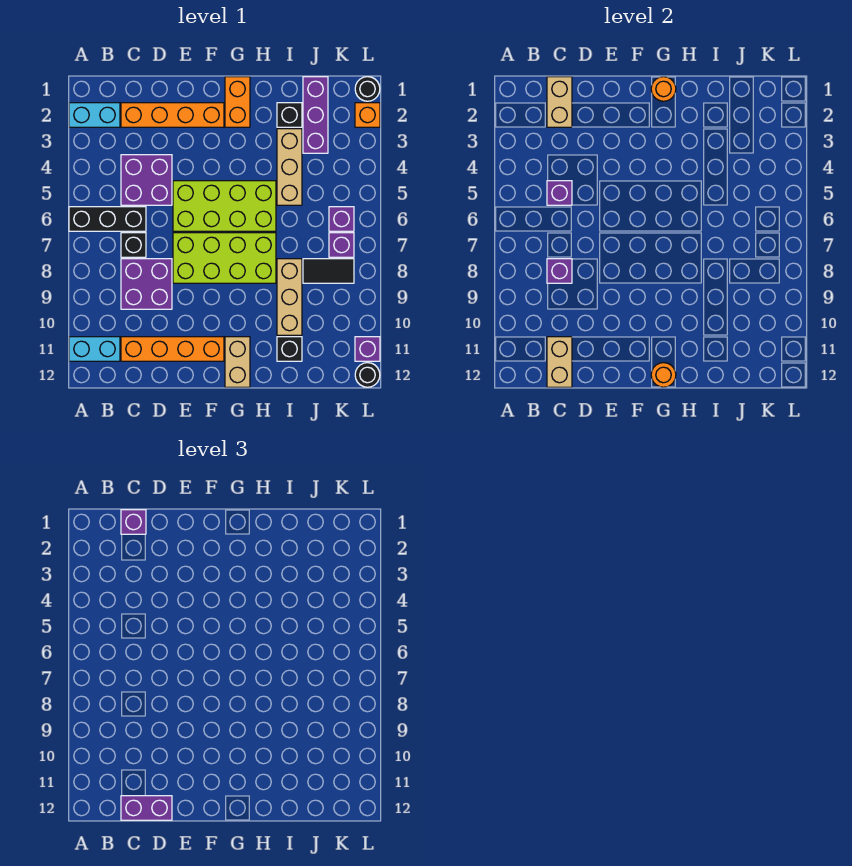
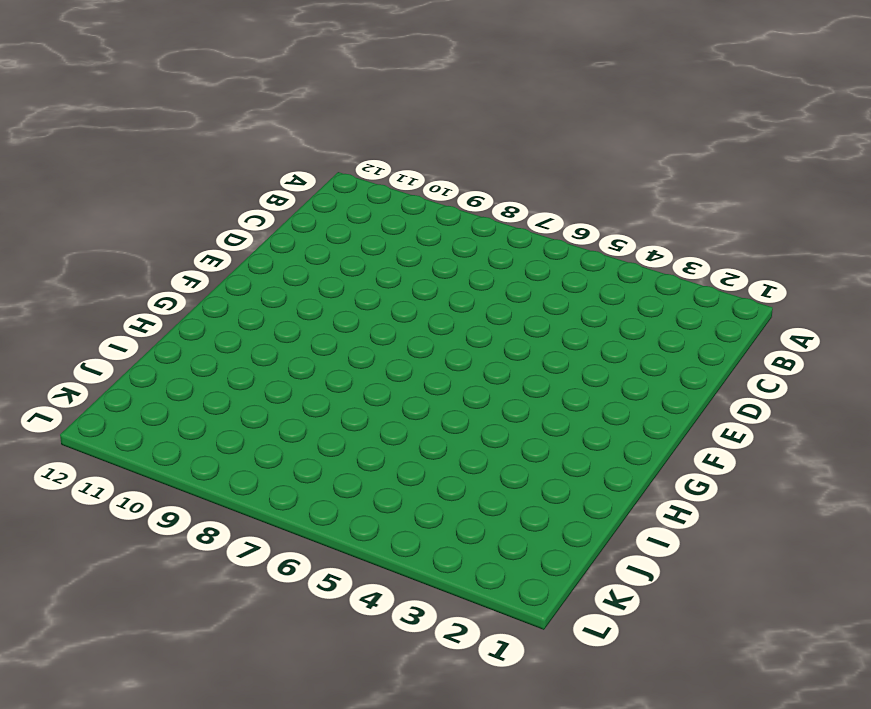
none -> cyan brick A2:B2 level 1
none -> black brick A6:C6 level 1
none -> cyan brick A11:B11 level 1
none -> orange brick C2:F2 level 1

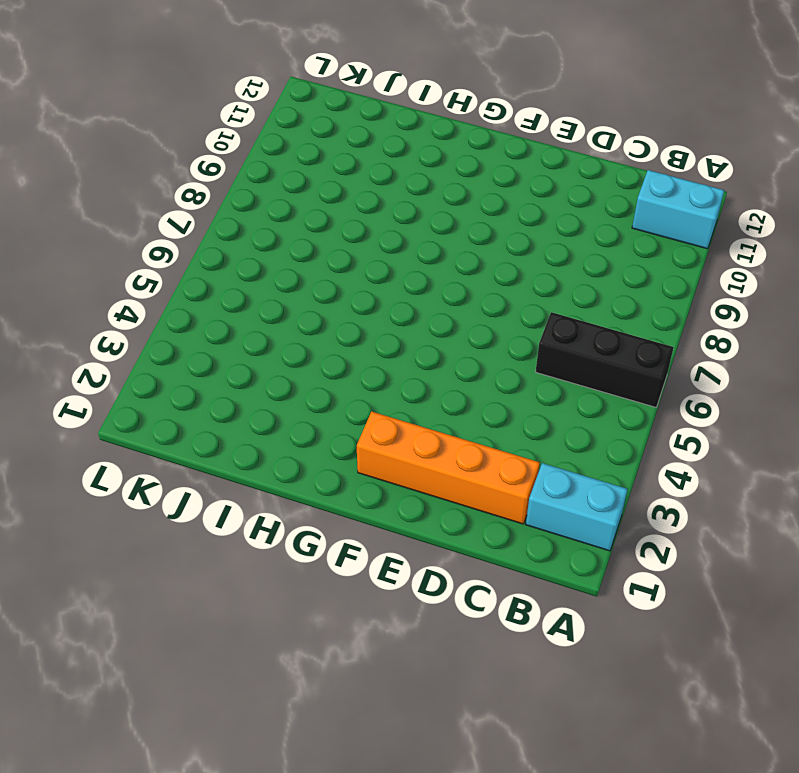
none -> purple brick C4:D5 level 1
none -> black brick C7 level 1
none -> purple brick C8:D9 level 1
none -> orange brick C11:F11 level 1

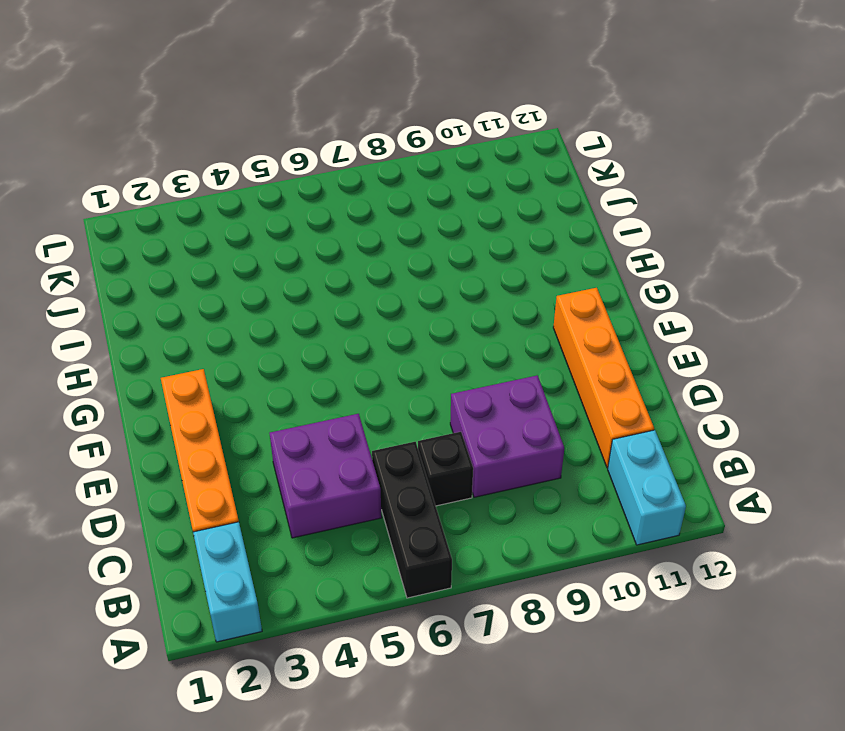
none -> lime brick E5:H6 level 1
none -> lime brick E7:H8 level 1
none -> orange brick G1:G2 level 1
none -> tan brick G11:G12 level 1

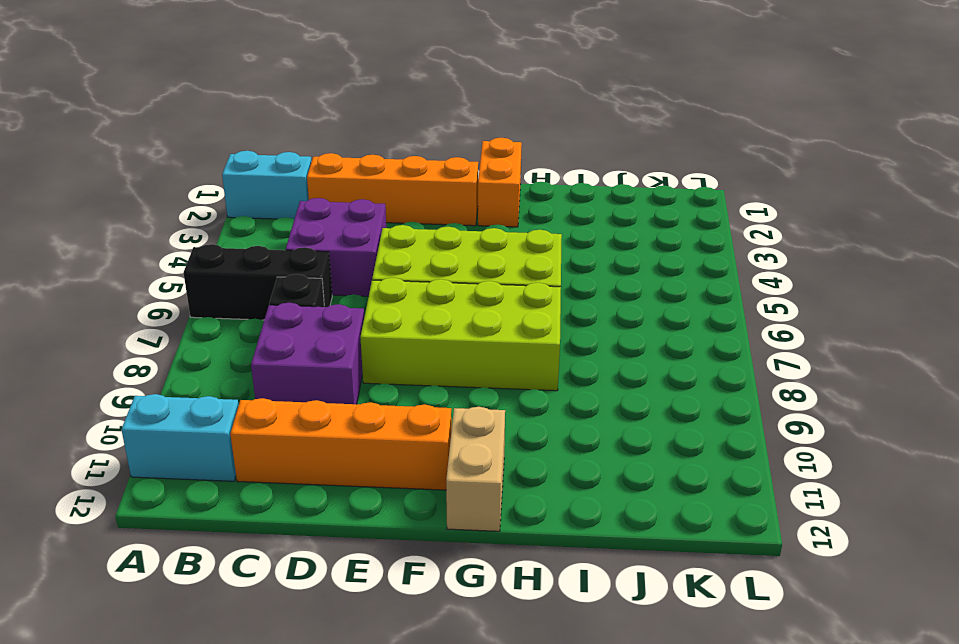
none -> black brick I2 level 1
none -> tan brick I3:I5 level 1
none -> tan brick I8:I10 level 1
none -> black brick I11 level 1

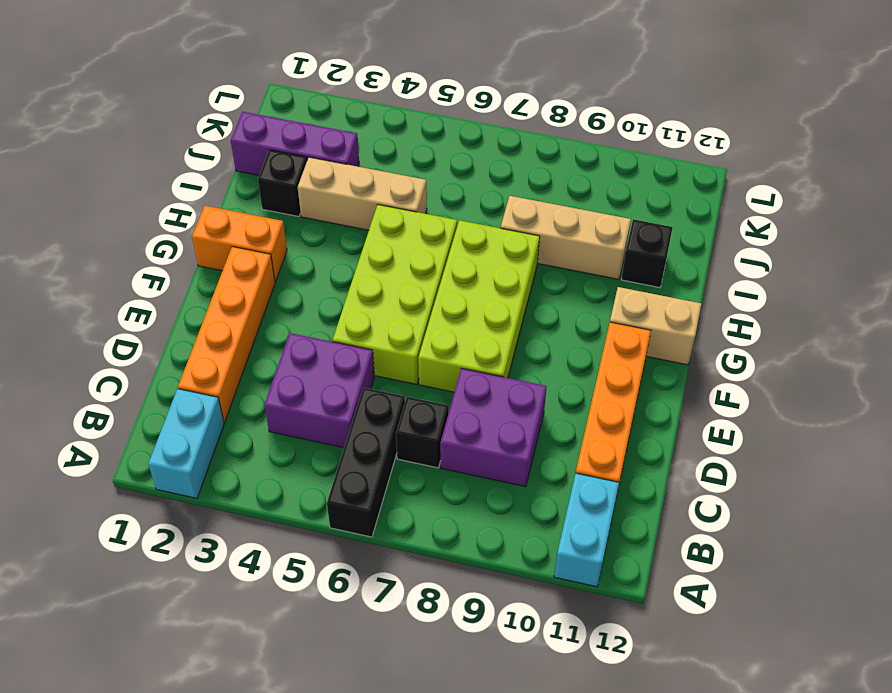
none -> black tile J8:K8 level 1
none -> purple brick K6 level 1
none -> purple brick K7 level 1
none -> black round brick L1 level 1

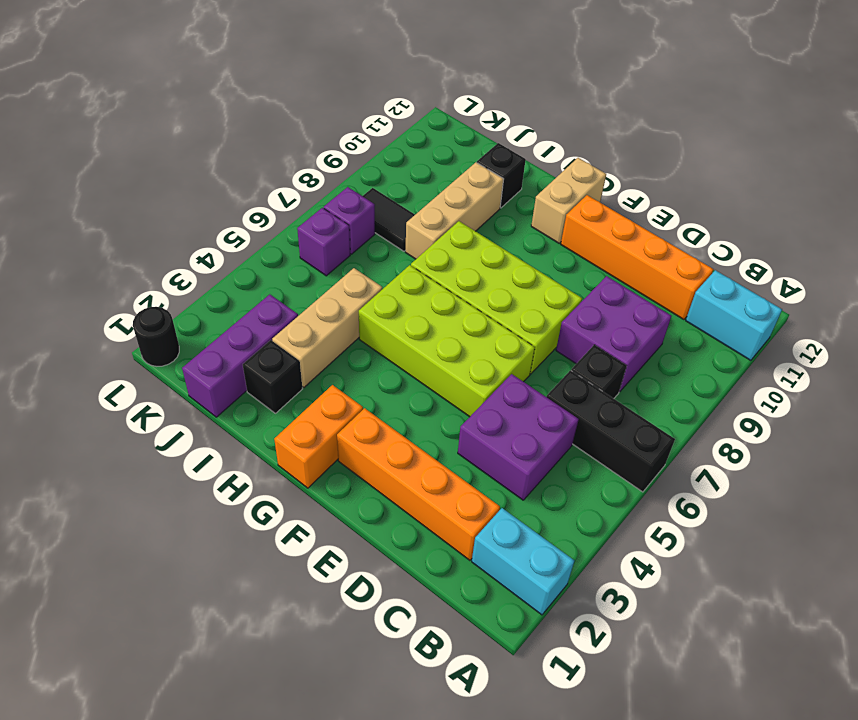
none -> orange brick L2 level 1
none -> purple brick L11 level 1
none -> black round brick L12 level 1
none -> tan brick C1:C2 level 2

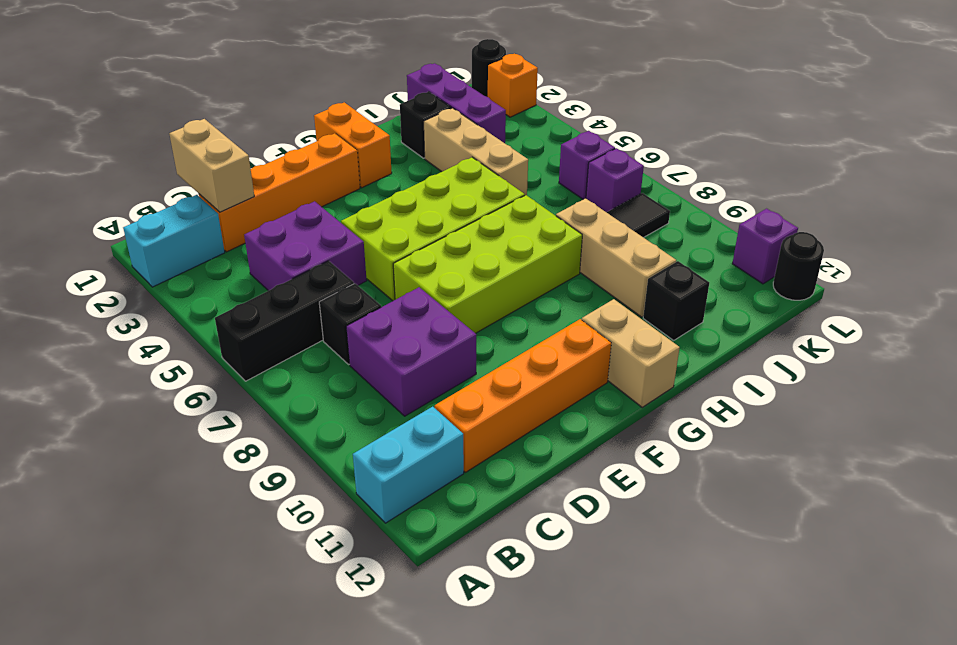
none -> purple brick C5 level 2
none -> purple brick C8 level 2
none -> tan brick C11:C12 level 2
none -> orange round brick G1 level 2

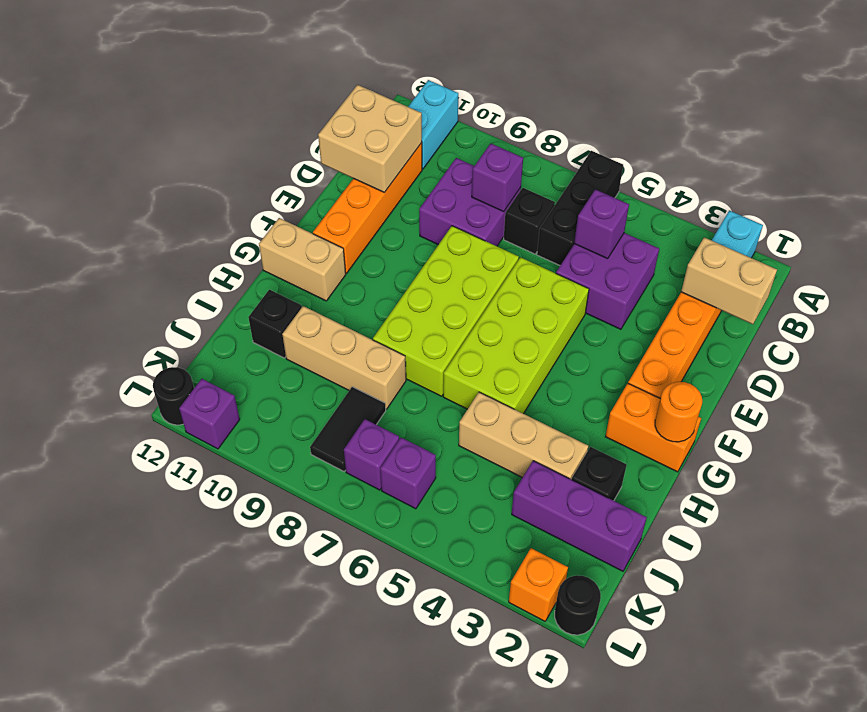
tan brick C11:D12 level 2 -> tan brick C11:C12 level 2
none -> orange round brick G12 level 2
none -> purple brick C1 level 3
none -> purple brick C12:D12 level 3

